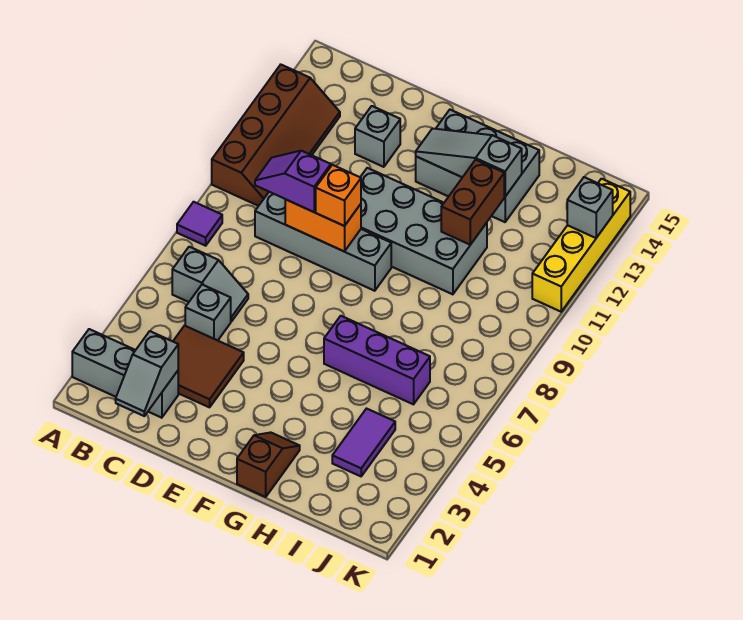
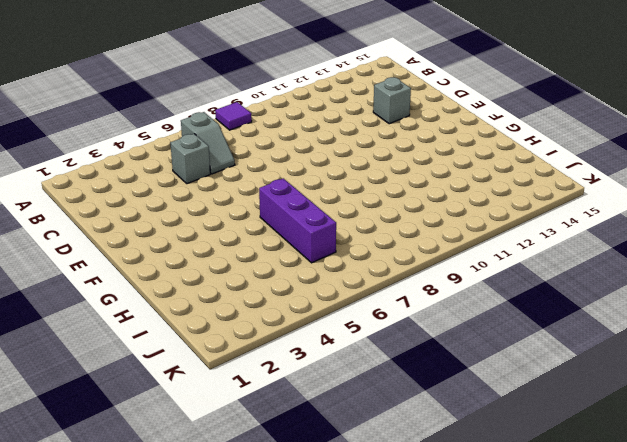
none -> grey brick A2:C2 level 1
none -> brown slope A10:B13 level 1 top A
none -> brown tile C3:D4 level 1

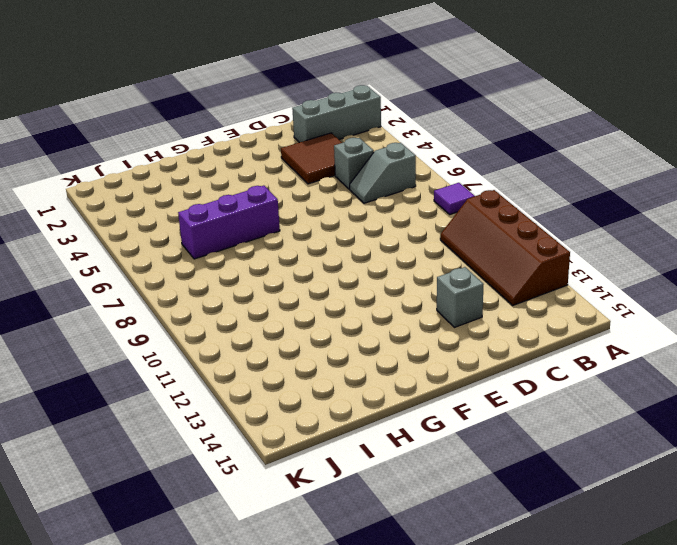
none -> grey brick C9:F9 level 1
none -> grey brick E10:H11 level 1
none -> grey brick F13:H14 level 1

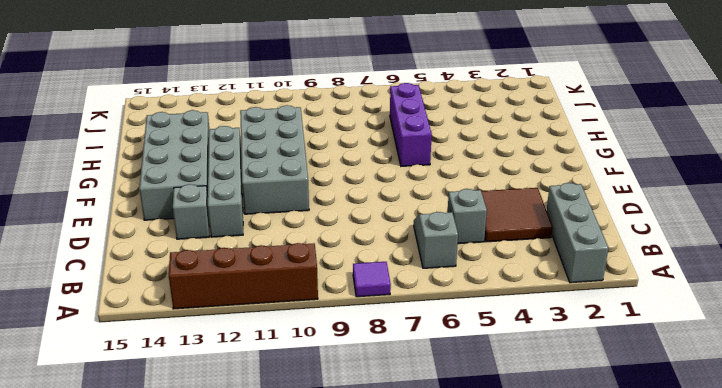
grey brick D12:G12 level 1 -> grey brick C9:F9 level 1
grey brick E13:H14 level 1 -> grey brick F13:H14 level 1
none -> brown slope G1:G2 level 1 top 1
none -> purple tile I3:I4 level 1
none -> yellow brick K11:K14 level 1

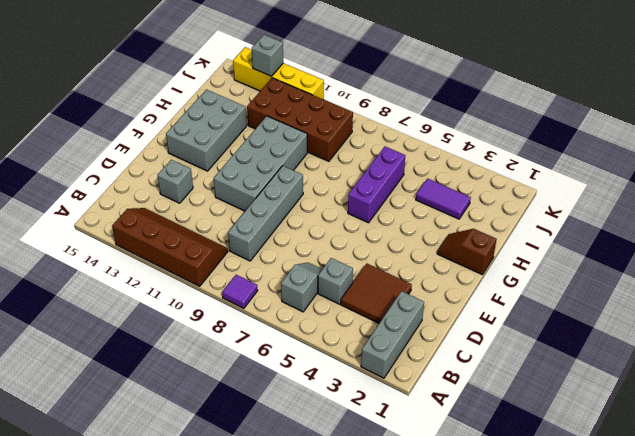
brown brick I9:J12 level 1 -> none
none -> grey slope C1:C2 level 2 top 2
none -> orange brick D9:E9 level 2
none -> grey slope F13:H13 level 2 top H

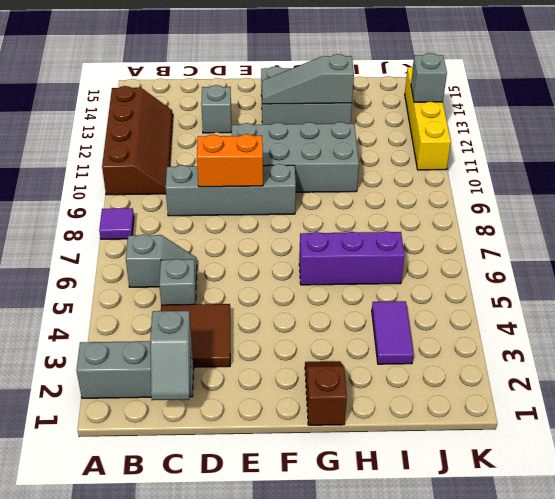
none -> brown brick H11:H12 level 2
none -> purple slope C9:D9 level 3 top D
none -> orange brick E9 level 3

